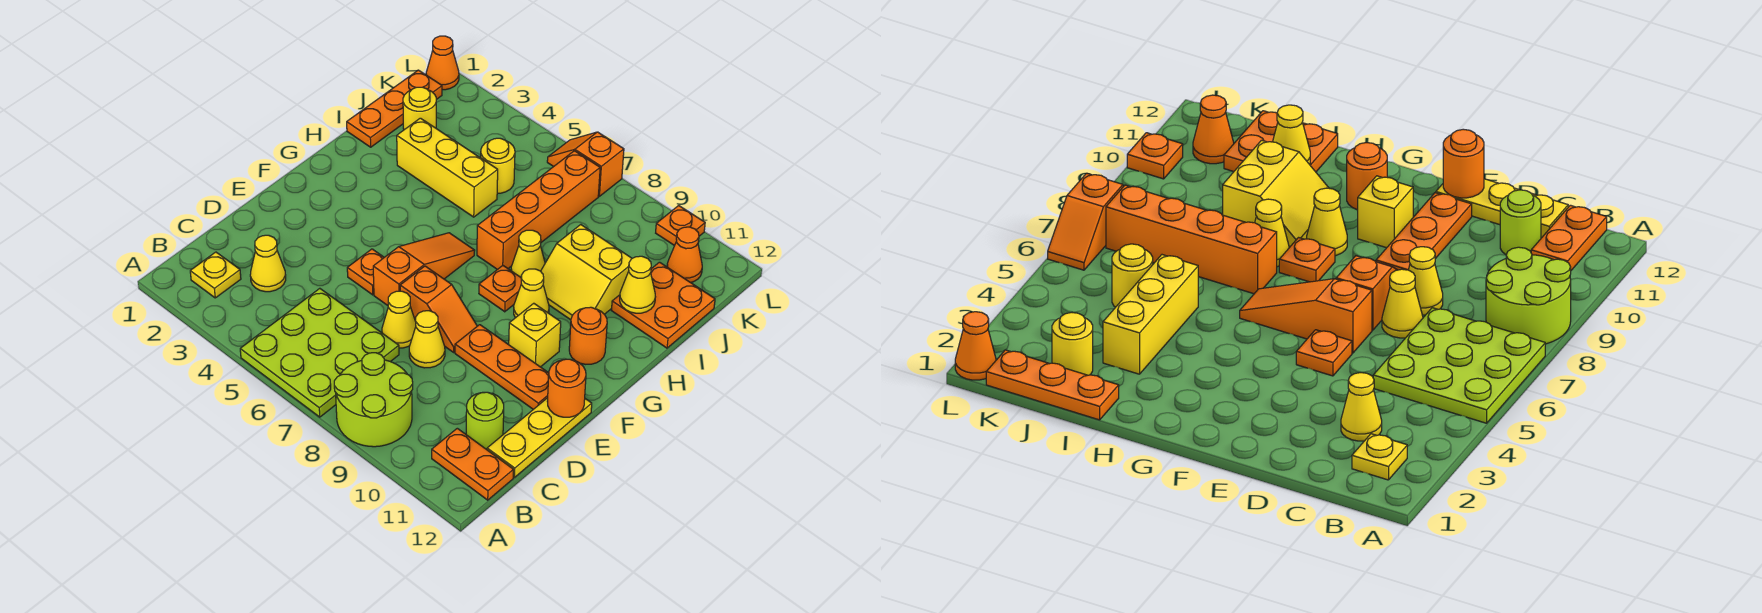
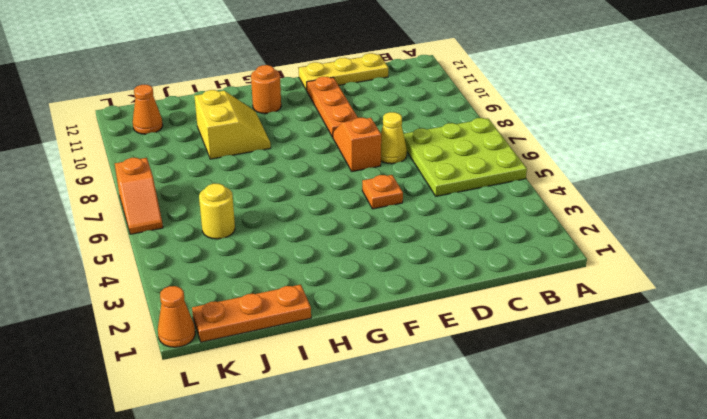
none -> lime round brick A8:B9 level 1
none -> yellow plate B2 level 1
none -> orange plate B11:B12 level 1
none -> yellow cone C3 level 1

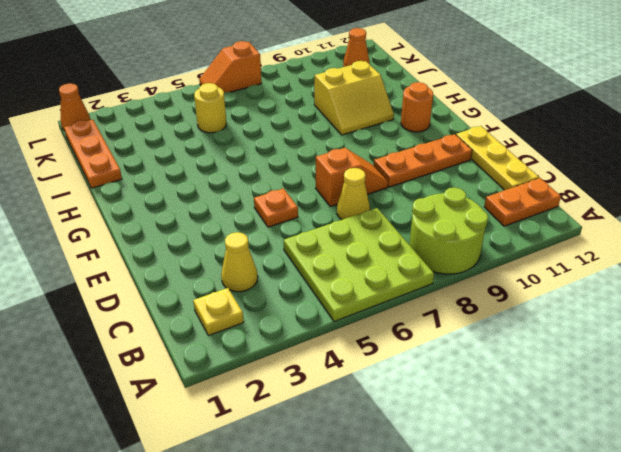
none -> lime round brick C11 level 1
none -> yellow cone D8 level 1
none -> orange slope E6:G6 level 1 top E
none -> yellow brick F10 level 1

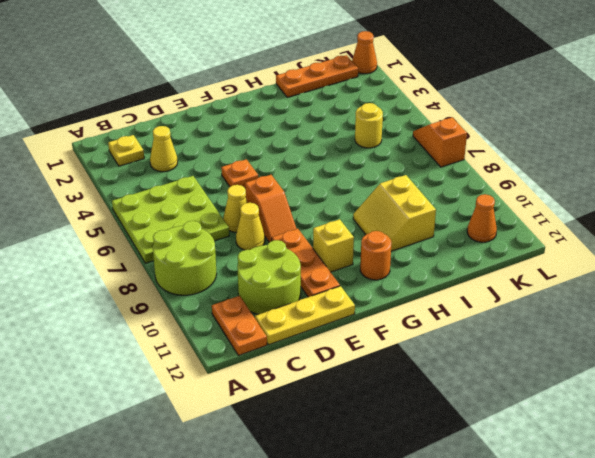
lime round brick C10:D11 level 1 -> lime round brick C11 level 1
none -> orange slope E6:G6 level 1 top E
none -> orange plate G8 level 1
none -> yellow cone G9 level 1
none -> orange brick H7:K7 level 1

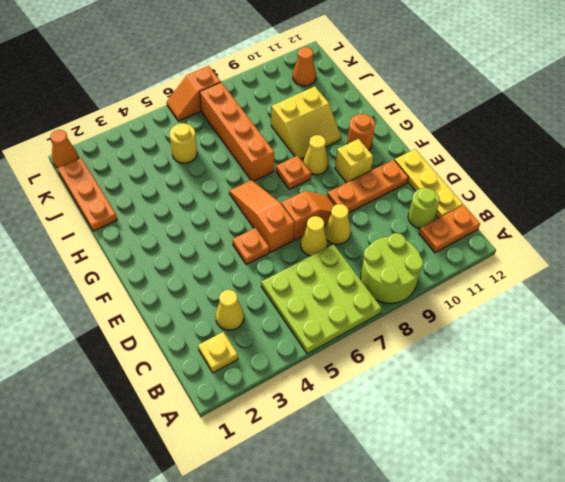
none -> yellow cone H8 level 1
none -> yellow brick I3:I5 level 1
none -> orange plate I11:J12 level 1
none -> yellow round brick J2 level 1

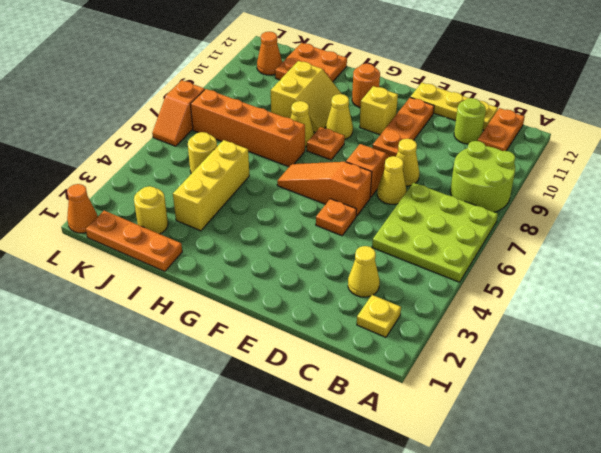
none -> orange plate L10 level 1
none -> orange round brick E12 level 2
none -> yellow cone I11 level 2

